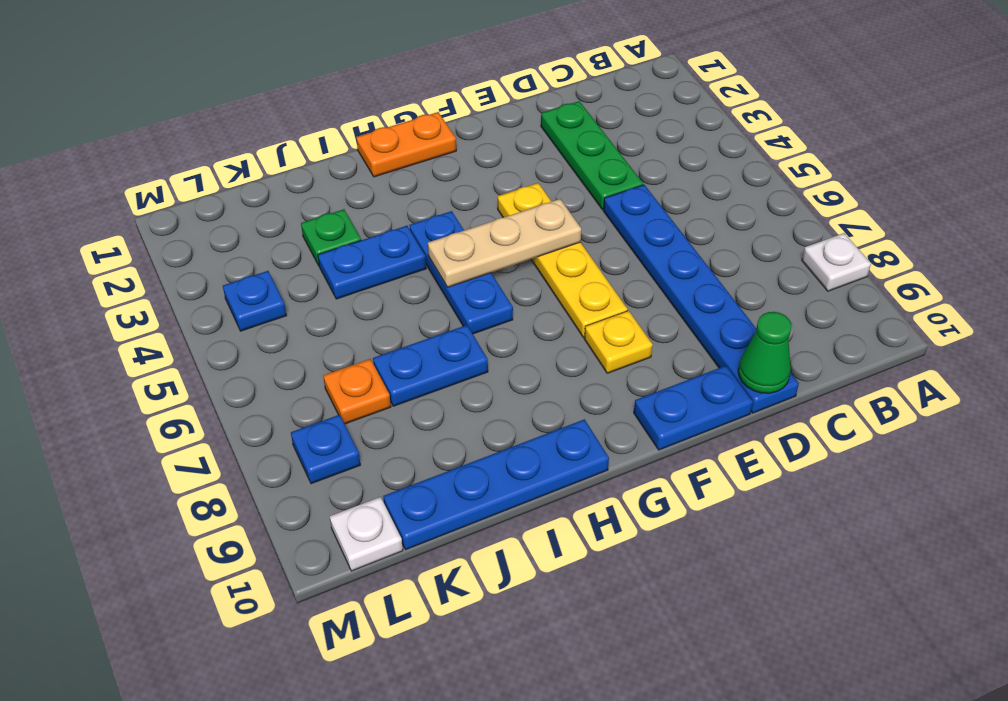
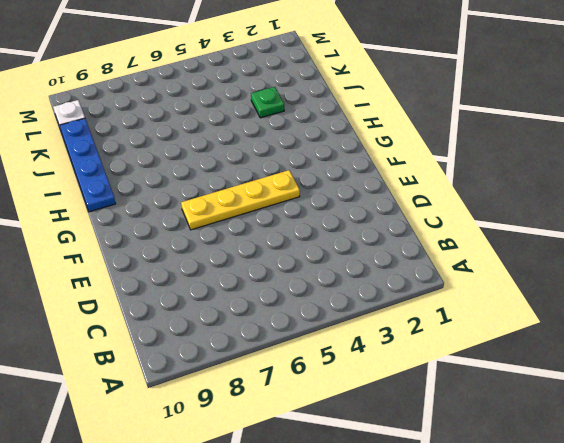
none -> white plate A8 level 1
none -> green plate D2:D4 level 1
none -> blue plate D5:D10 level 1

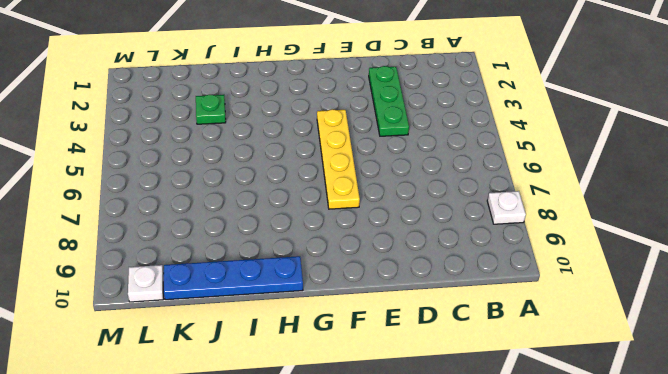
none -> blue plate D5:D10 level 1
none -> blue plate E10:F10 level 1
none -> yellow plate F8 level 1

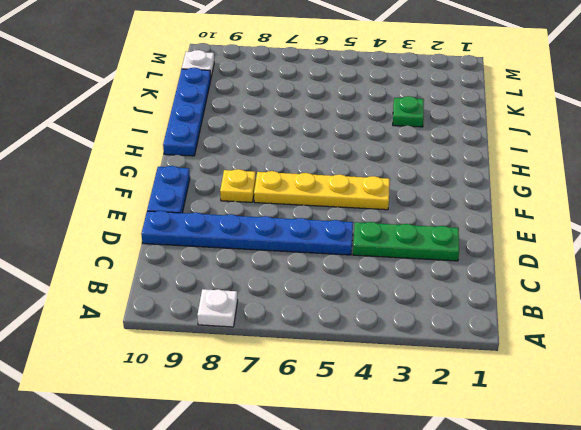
none -> orange plate G1:H1 level 1
none -> blue plate H4:H6 level 1
none -> blue plate I4:J4 level 1

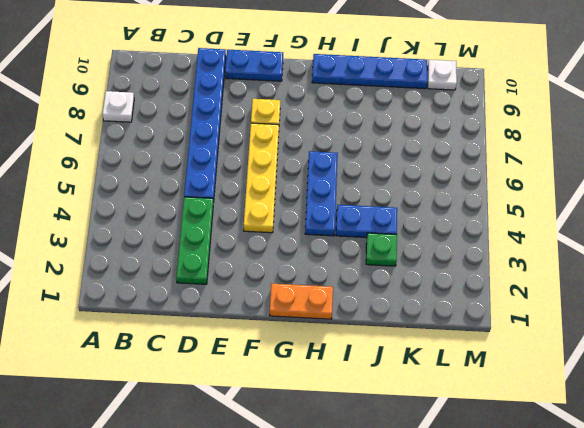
none -> blue plate I7:J7 level 1
none -> orange plate K7 level 1
none -> blue plate L4 level 1

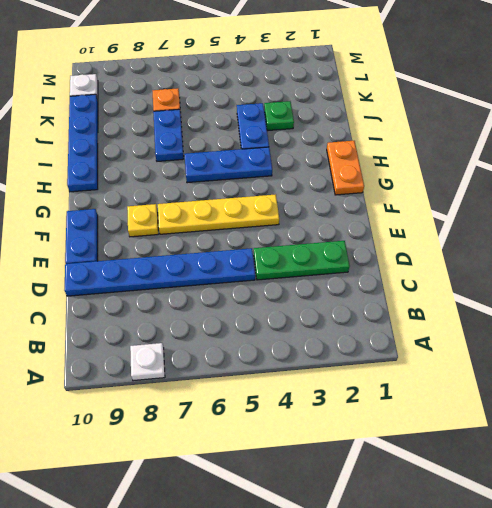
none -> blue plate L4 level 1
none -> blue plate L8 level 1
none -> green cone D10 level 2

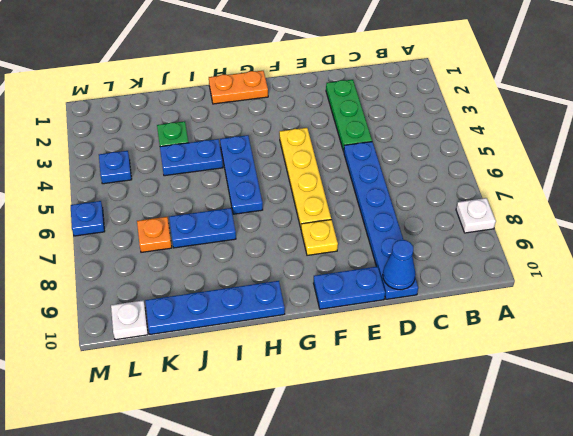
blue cone D10 level 2 -> green cone D10 level 2
blue plate M6 level 1 -> blue plate L8 level 1
none -> tan plate F5:H5 level 2

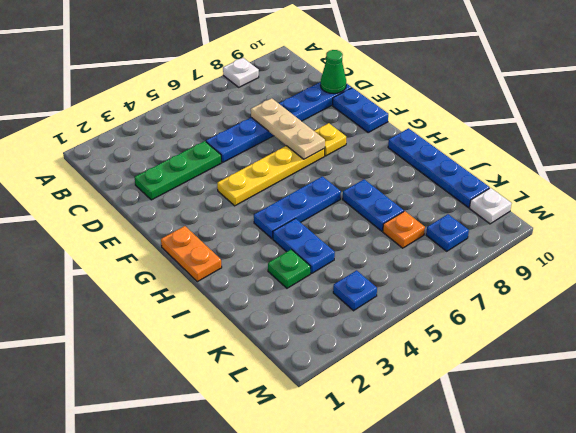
tan plate D7:F7 level 2 -> tan plate F5:H5 level 2

